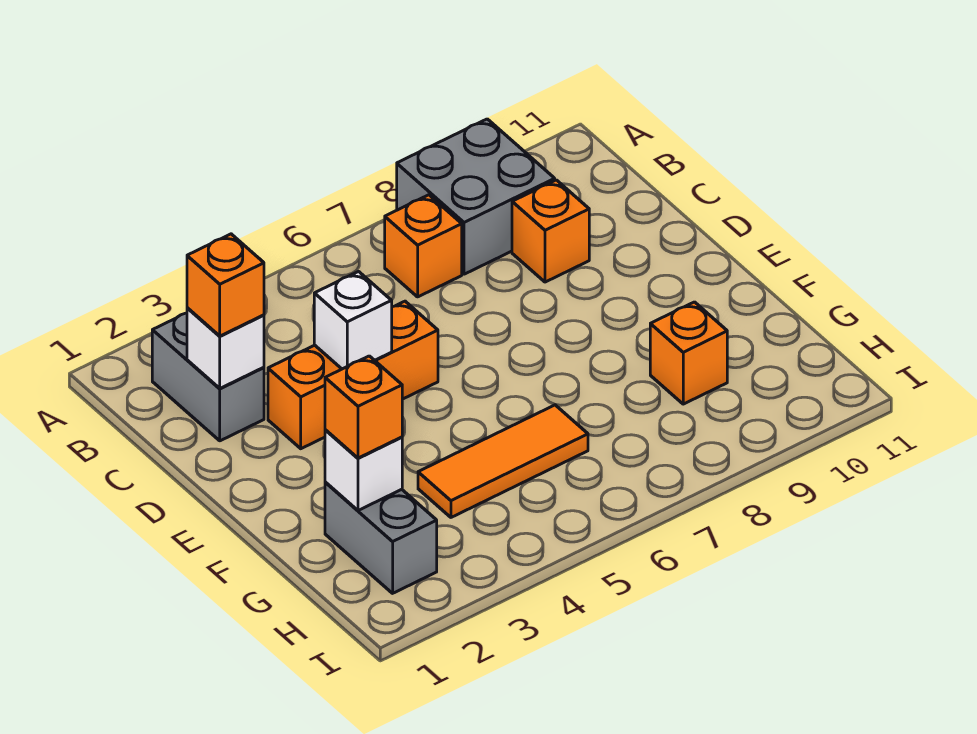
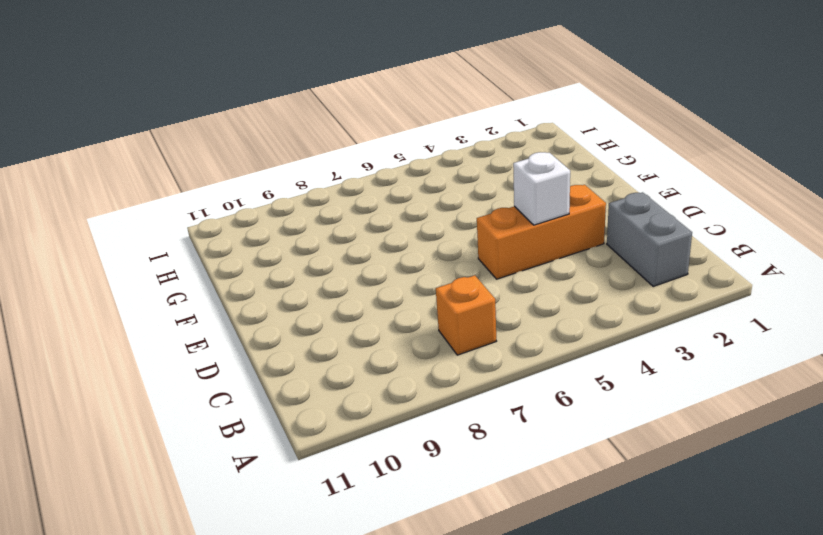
none -> grey brick A8:B9 level 1
none -> orange brick C9 level 1
none -> grey brick G2:H2 level 1

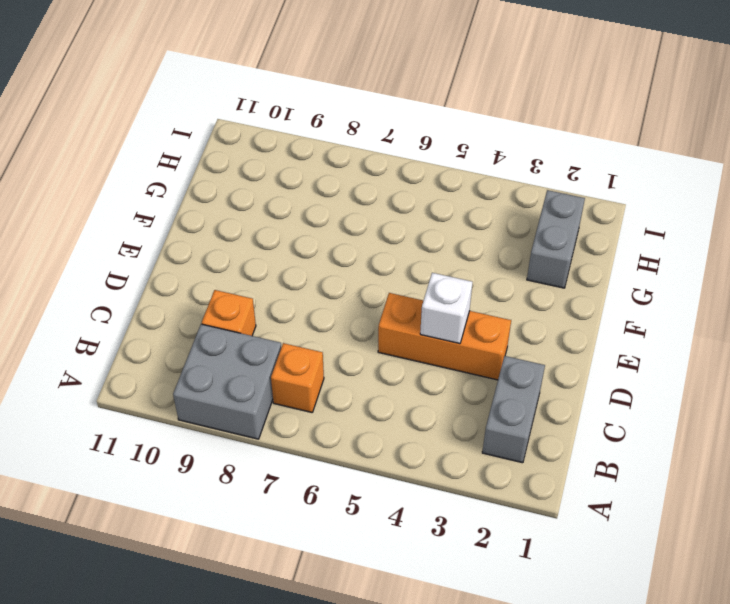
none -> orange tile G4:G6 level 1
none -> orange brick G9 level 1
none -> white brick C2 level 2

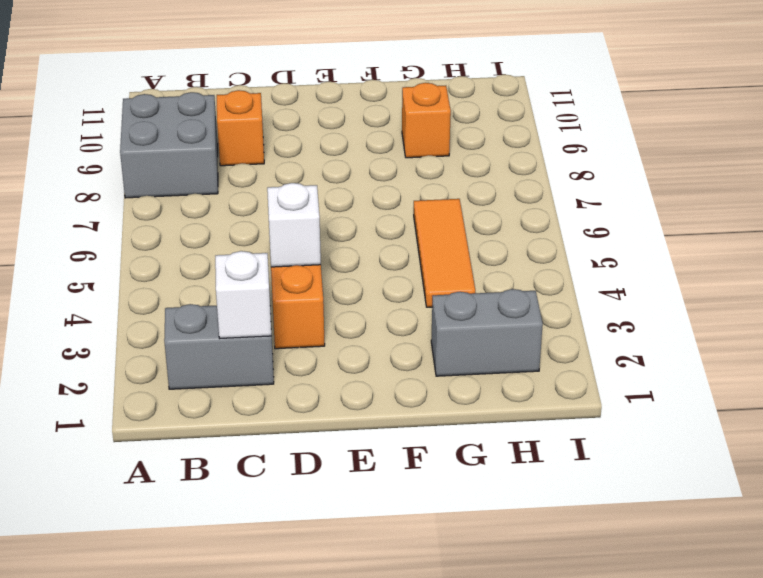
none -> orange brick B7 level 1
none -> white brick G2 level 2
none -> orange brick C2 level 3

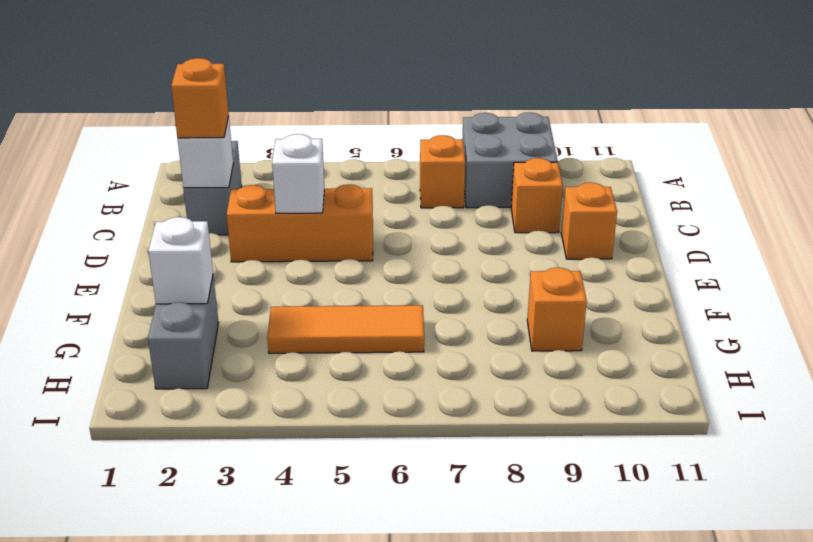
orange brick D10 level 1 -> orange brick G2 level 3

